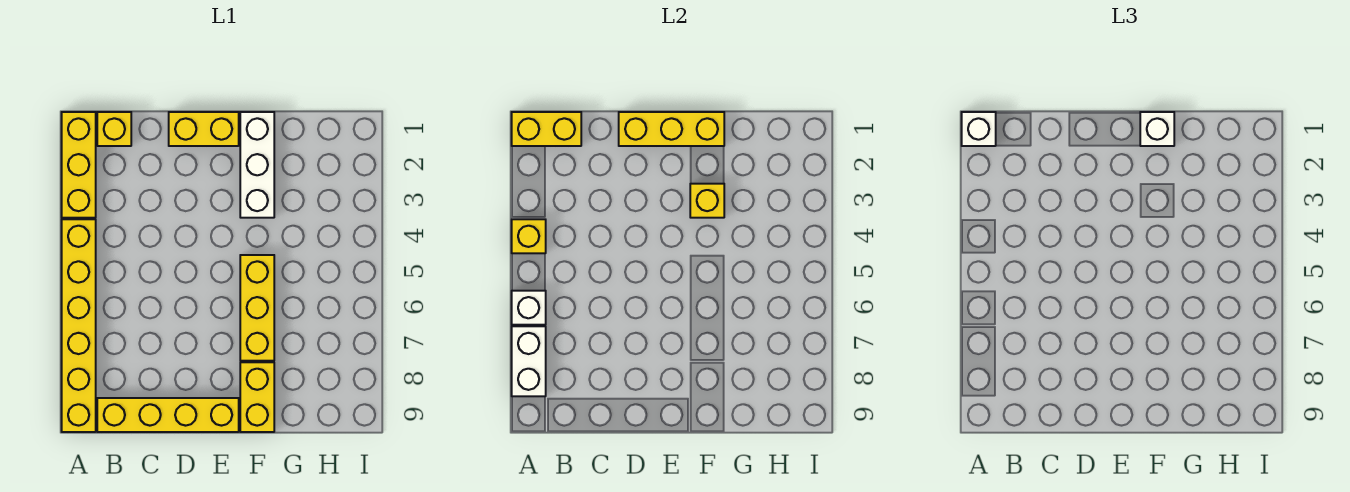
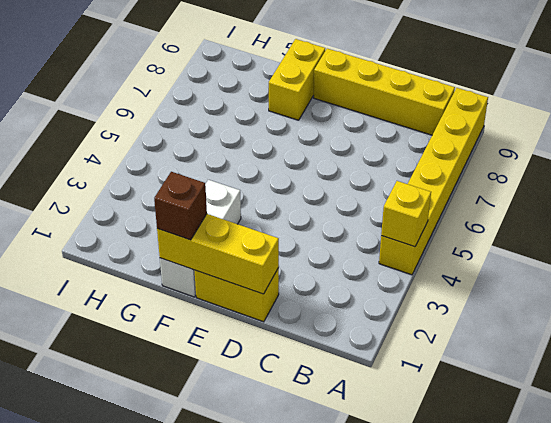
brown brick F1 level 3 -> white brick F1 level 3
none -> yellow brick A1:A3 level 1
none -> yellow brick B1 level 1
none -> yellow brick F5:F7 level 1

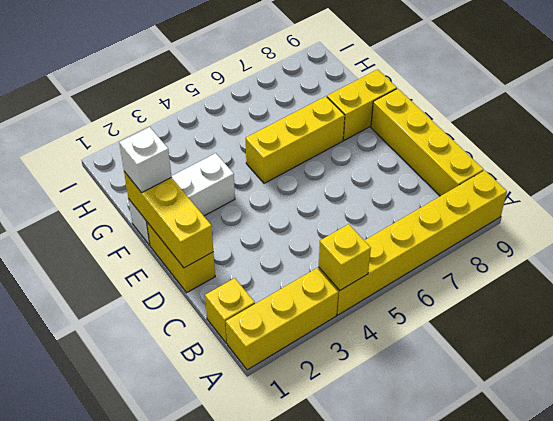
none -> yellow brick A1:B1 level 2
none -> white brick A6 level 2
none -> white brick A7:A8 level 2

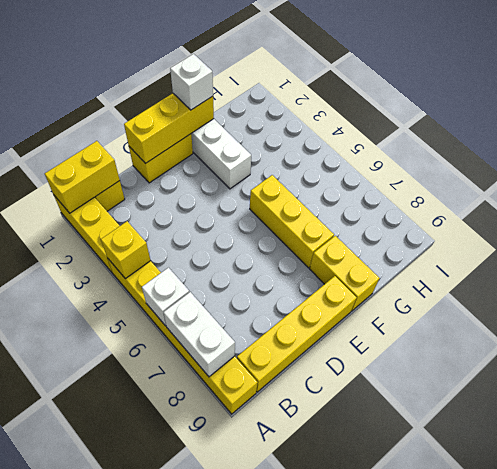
none -> yellow brick F3 level 2
none -> white brick A1 level 3

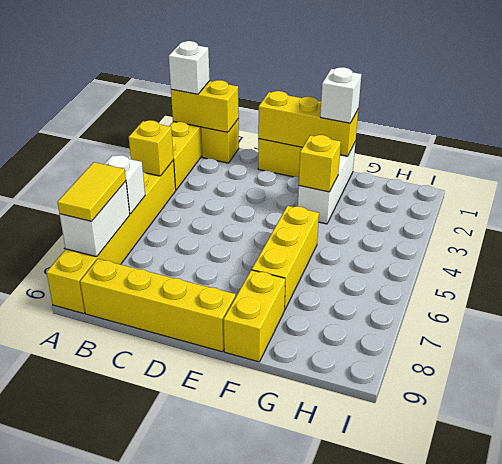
yellow tile A7:A8 level 3 -> none

